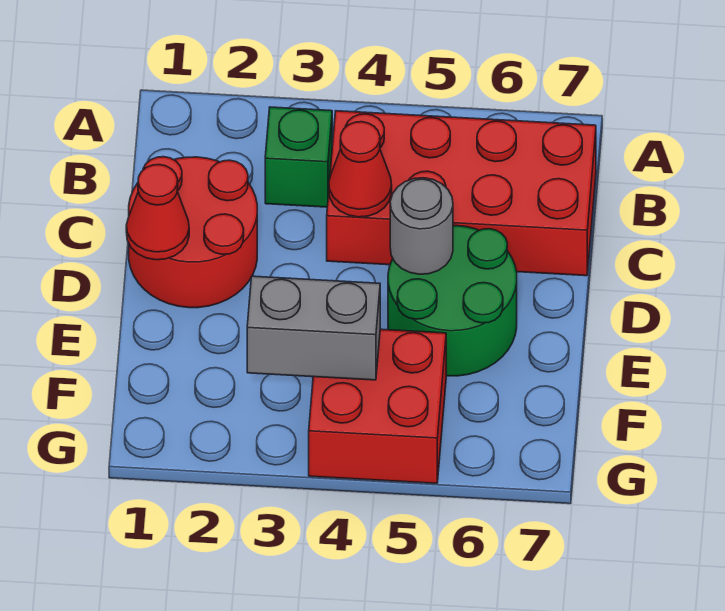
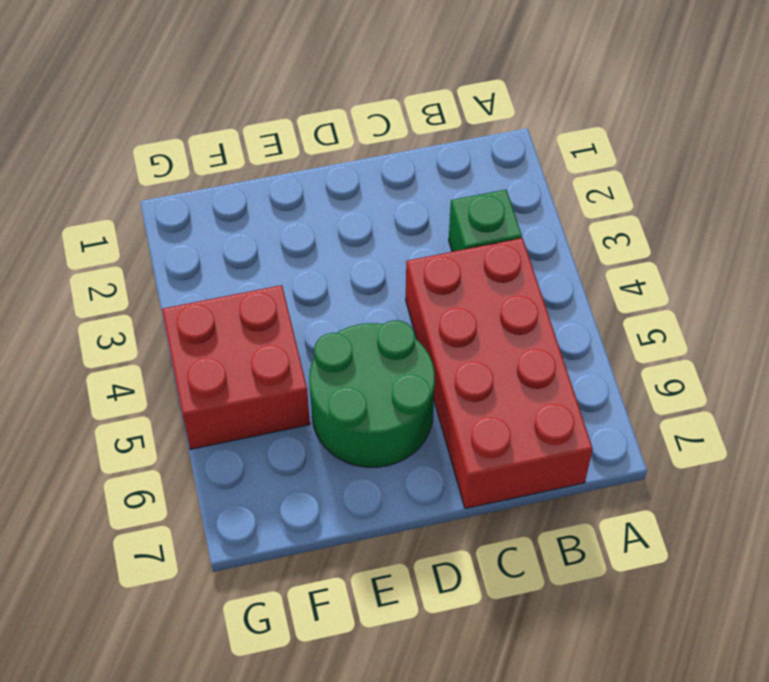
none -> red round brick C1:D2 level 1
none -> red cone C4 level 2

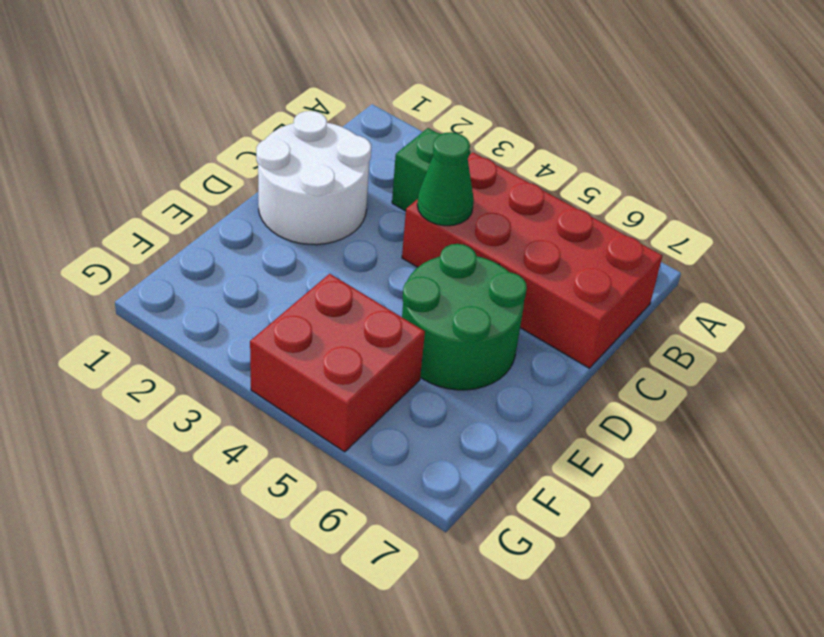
white round brick C1:D2 level 1 -> red round brick C1:D2 level 1
green cone C4 level 2 -> red cone C4 level 2
none -> red cone D1 level 2
none -> grey round brick D5 level 2

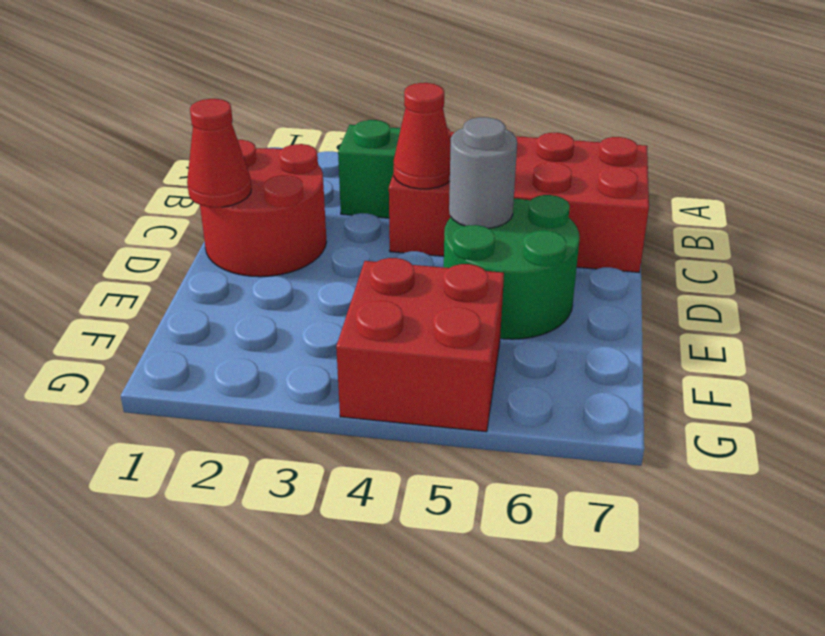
none -> grey brick F3:F4 level 2

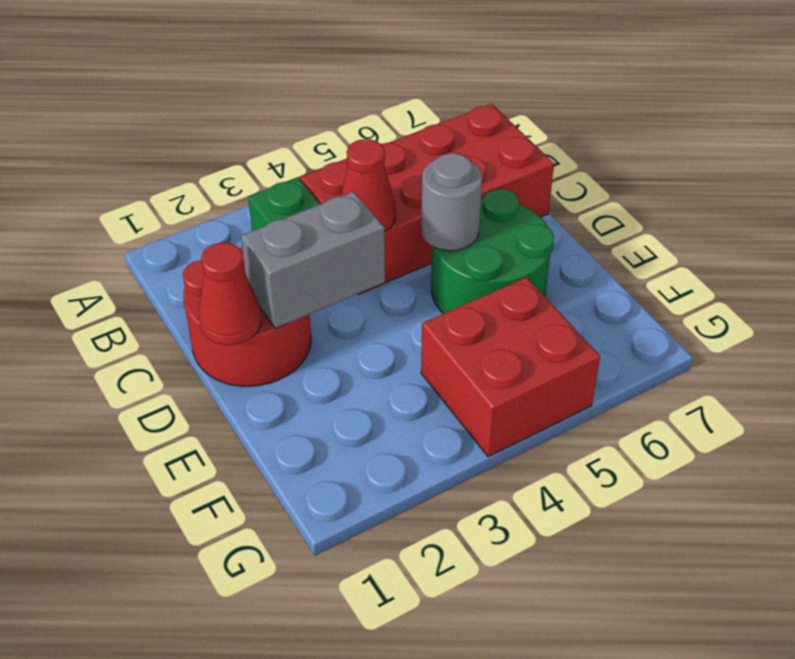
grey brick D2:D3 level 2 -> grey brick F3:F4 level 2

